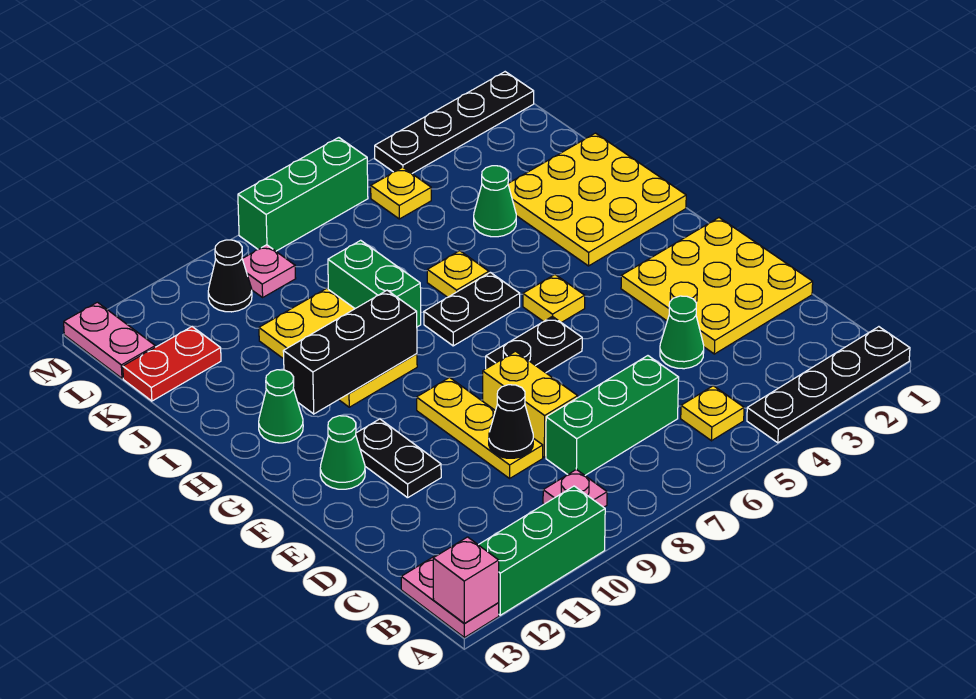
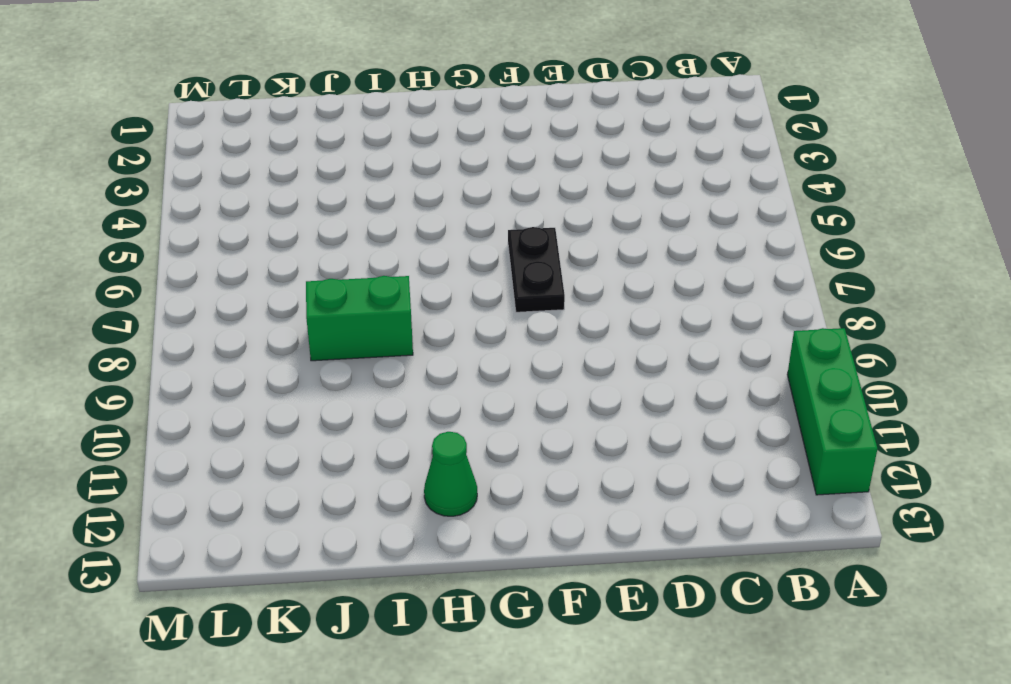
none -> black plate A1:A4 level 1
none -> pink plate A13:B13 level 1
none -> yellow plate B5 level 1
none -> pink plate B9 level 1

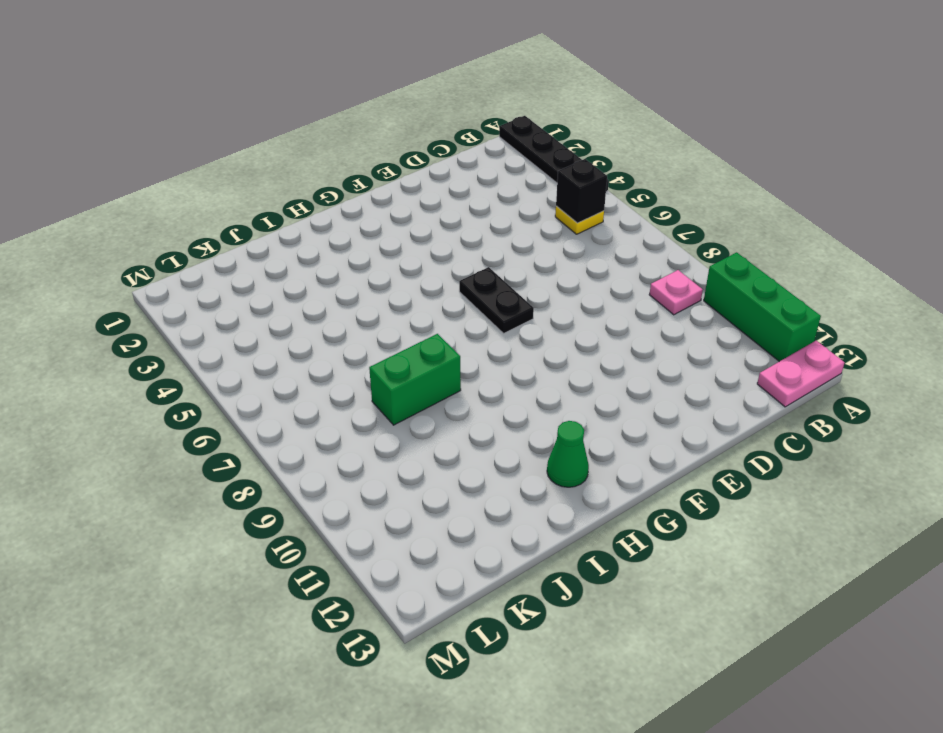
black brick B5 level 2 -> none
none -> green brick C6:C8 level 1
none -> yellow plate D1:F3 level 1
none -> green cone D4 level 1
none -> yellow brick D8:E8 level 1

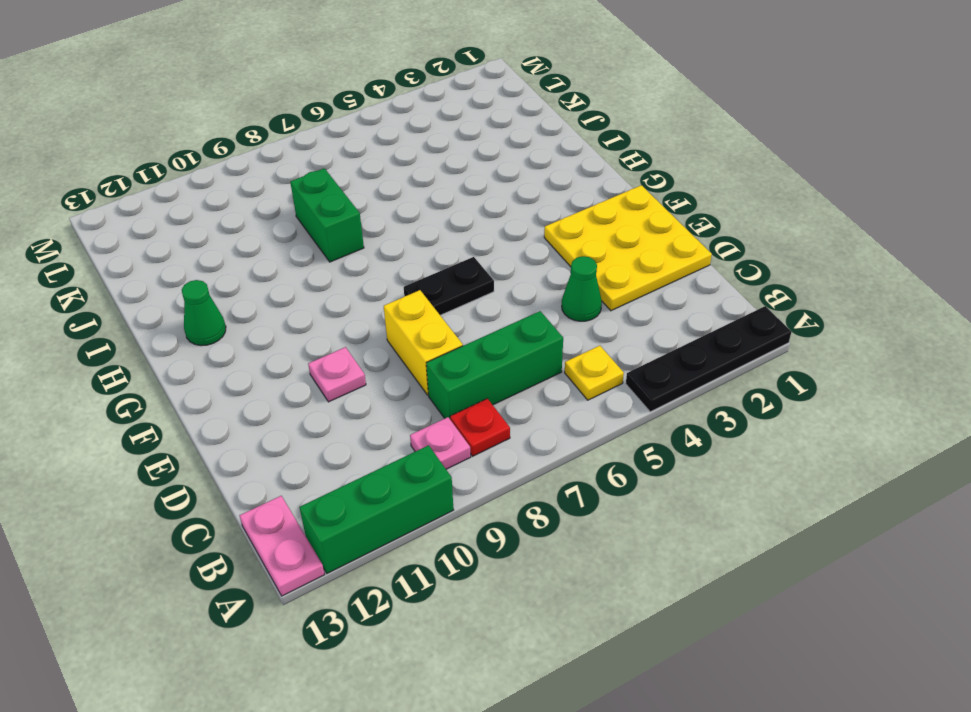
red plate B8 level 1 -> none
pink plate E10 level 1 -> pink plate L9 level 1
none -> yellow plate D9:F9 level 1
none -> black plate E11:F11 level 1
none -> green cone F12 level 1
none -> yellow plate G5 level 1

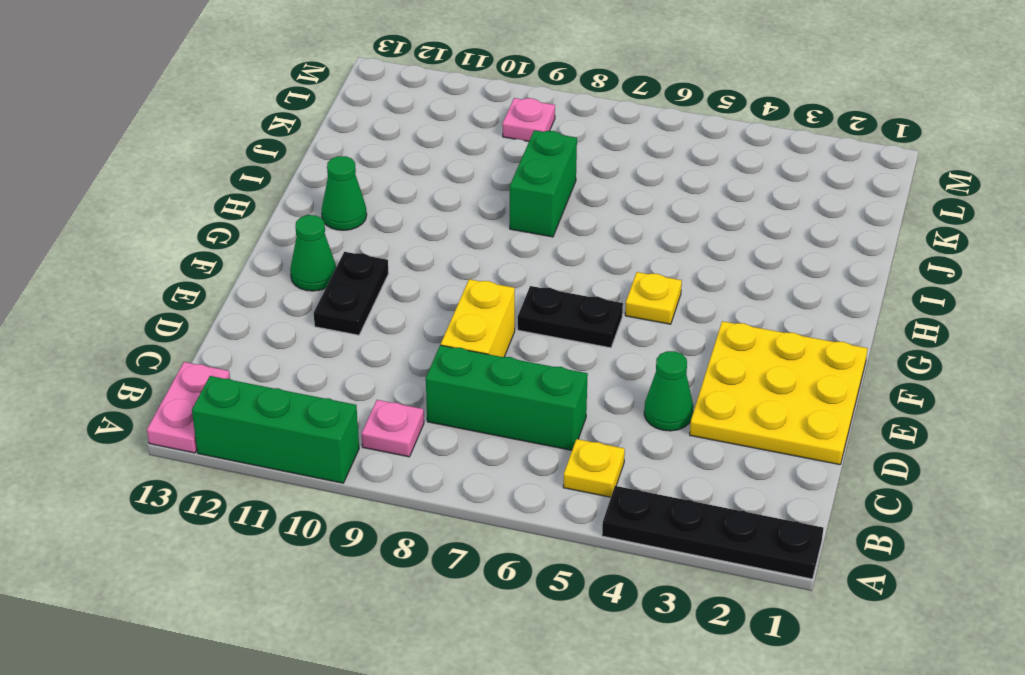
none -> yellow plate D9:F9 level 1
none -> yellow plate H1:J3 level 1
none -> black plate H6:H7 level 1
none -> yellow plate H9:J10 level 1

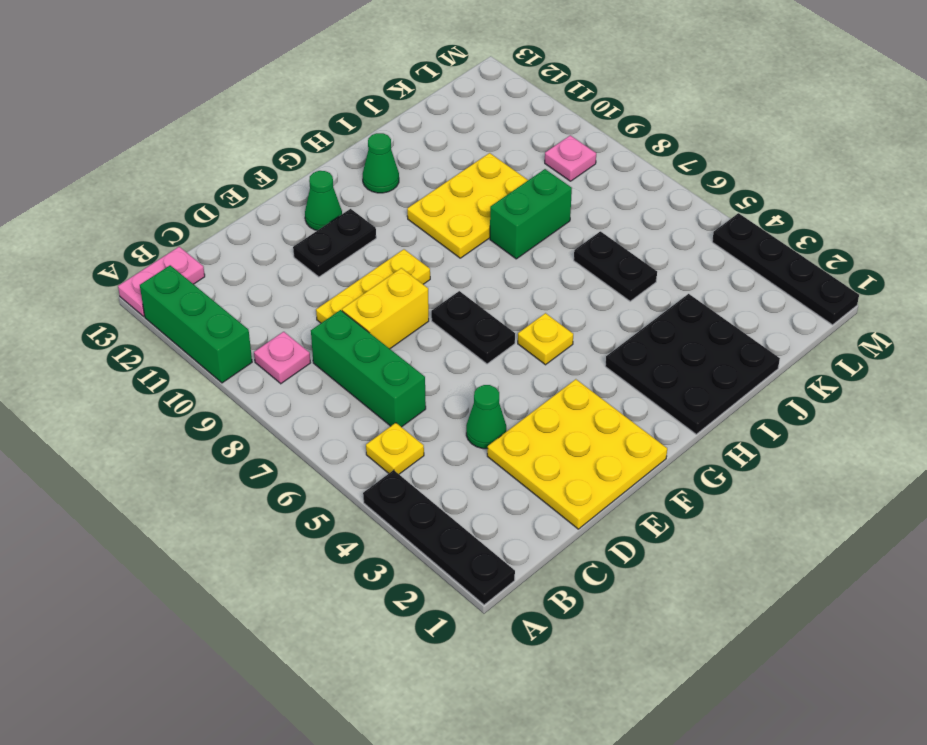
black plate H1:J3 level 1 -> yellow plate H1:J3 level 1
black plate J5:J6 level 1 -> black plate H6:H7 level 1
none -> yellow plate I6 level 1
none -> green cone J4 level 1
none -> red plate K12:K13 level 1
none -> yellow plate L5 level 1

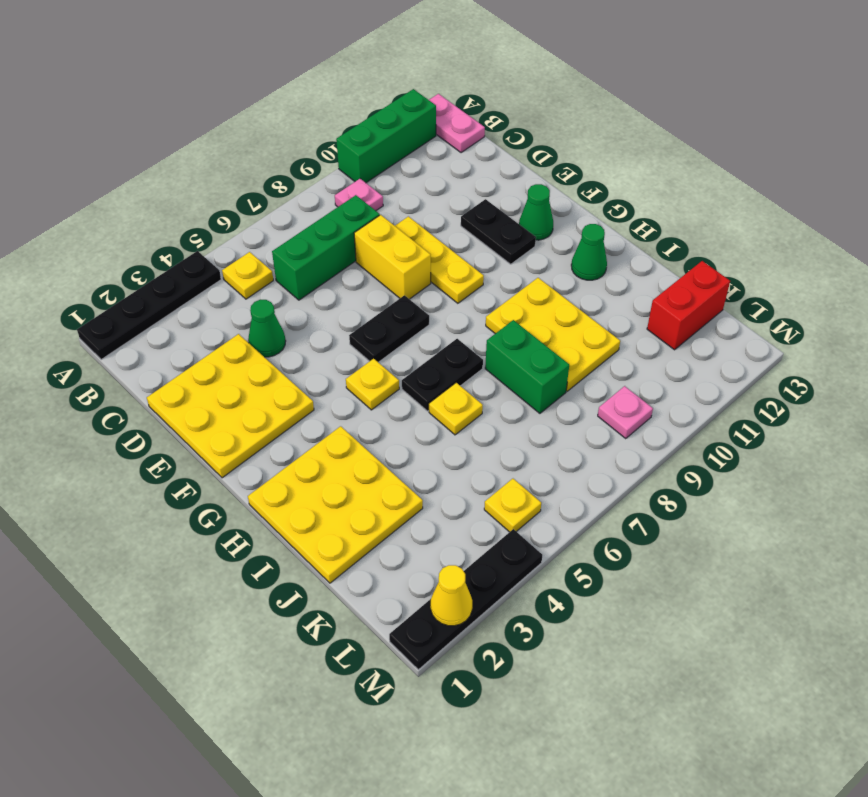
red brick K12:K13 level 1 -> red plate K12:K13 level 1
yellow cone M2 level 2 -> none
none -> green cone J4 level 1
none -> black cone L10 level 1
none -> pink plate L13:M13 level 1
none -> green brick M6:M8 level 1

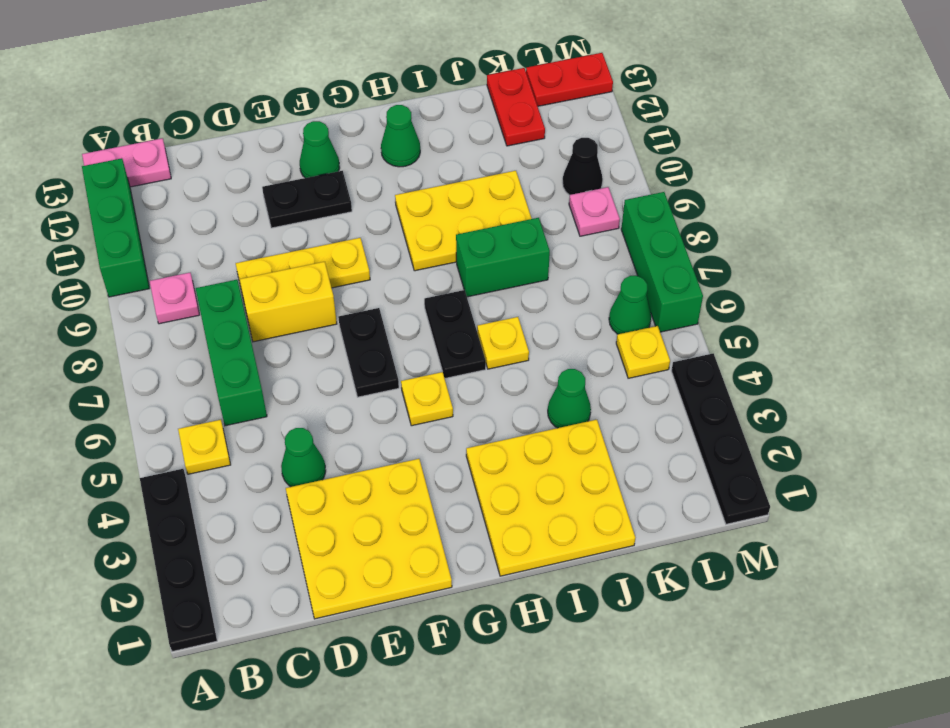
green cone L6 level 1 -> none
red plate L13:M13 level 1 -> pink plate L13:M13 level 1
none -> pink brick A13 level 2
none -> black cone D9 level 2
none -> black brick H9:H11 level 2

